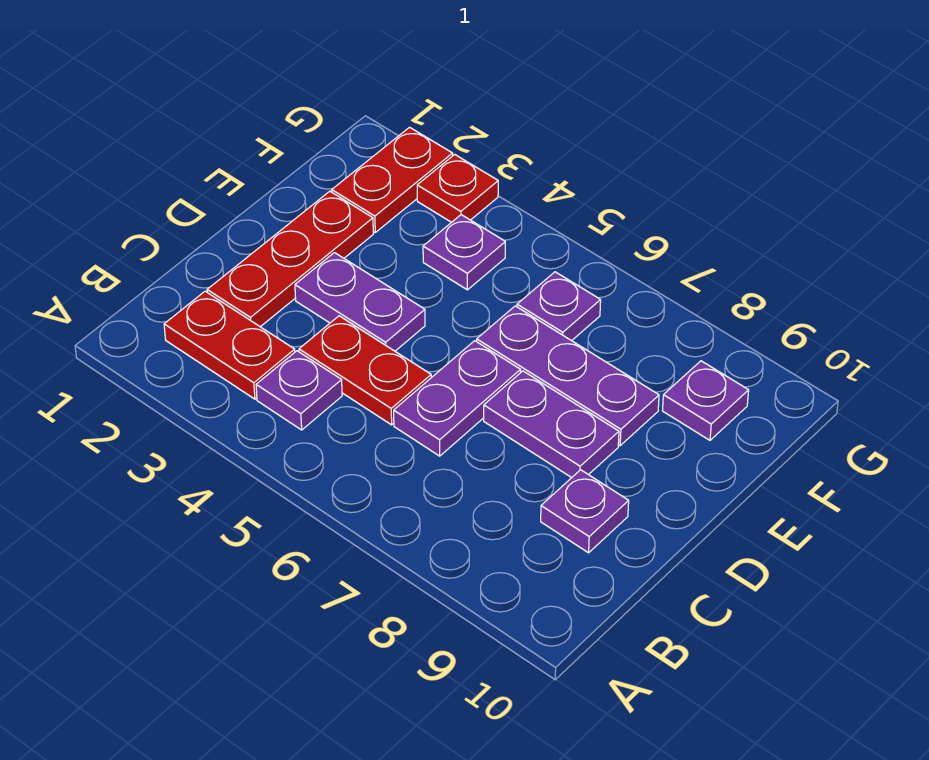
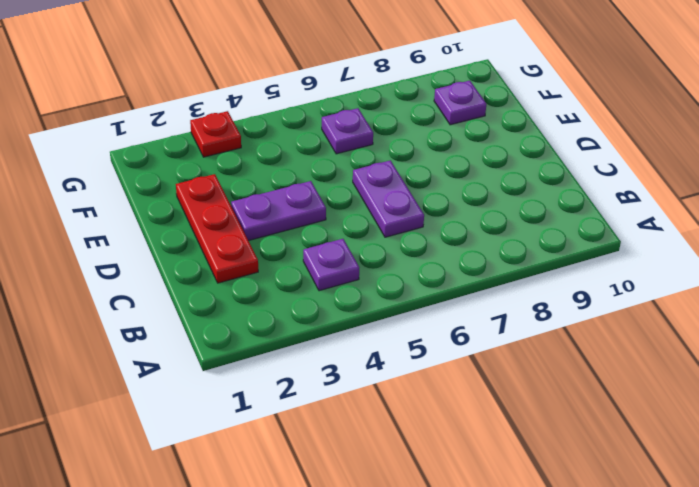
none -> red plate B2:B3 level 1
none -> red plate C4:C5 level 1
none -> purple plate C9 level 1

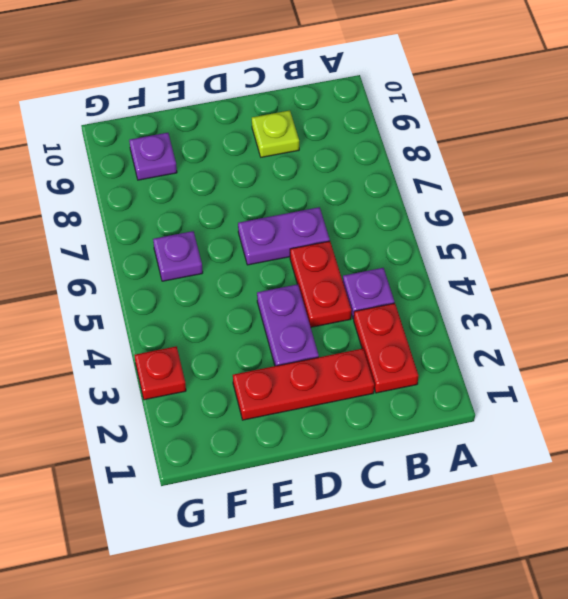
lime plate C9 level 1 -> purple plate C9 level 1
none -> purple plate D7:D8 level 1
none -> purple plate E6:E8 level 1
none -> red plate F2:G2 level 1

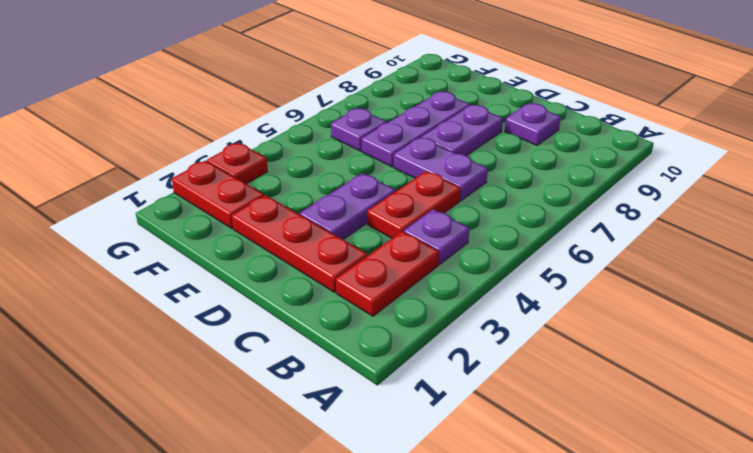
none -> purple plate F4 level 1
none -> purple plate F9 level 1

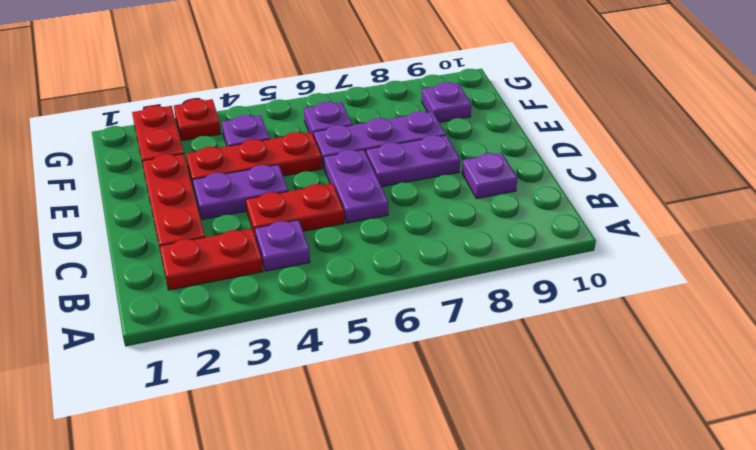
red plate E3:E5 level 1 -> none

